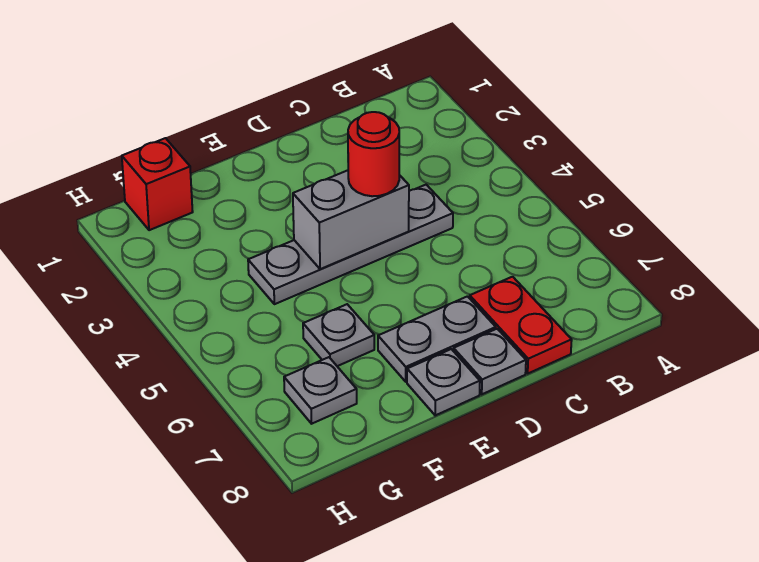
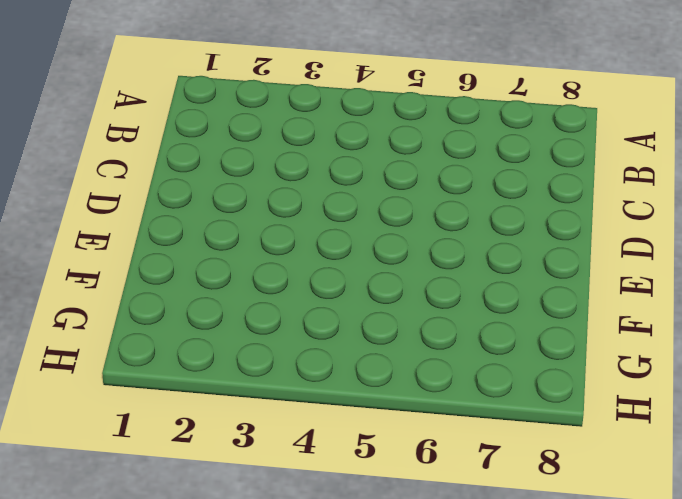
none -> grey plate C4:F4 level 1
none -> red plate C7:C8 level 1

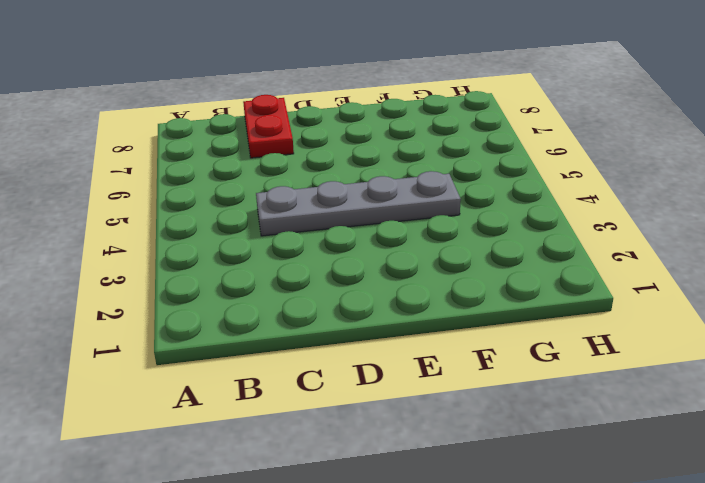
none -> grey plate D7:E7 level 1
none -> grey plate D8 level 1

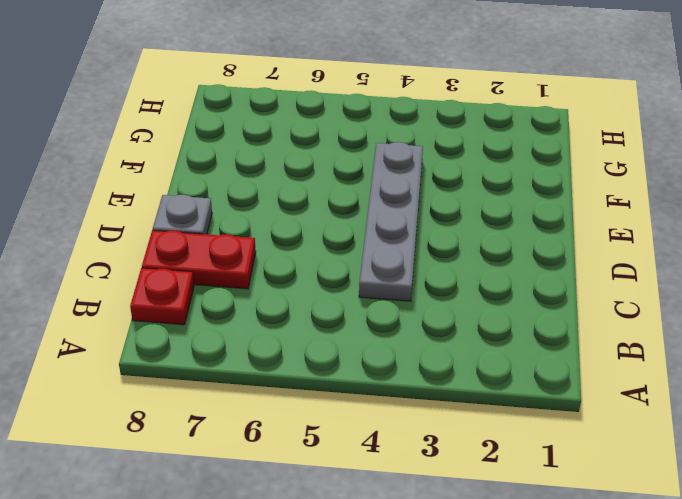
red plate B8 level 1 -> none
none -> grey plate D7:E7 level 1
none -> grey plate E8 level 1

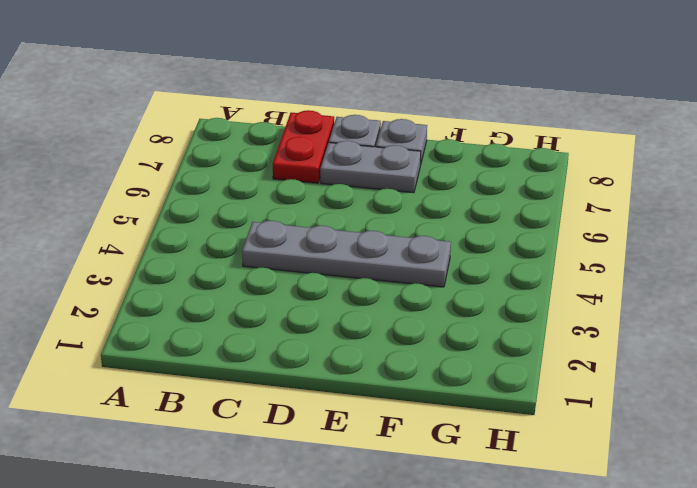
none -> grey plate F6 level 1
none -> red brick G1 level 1

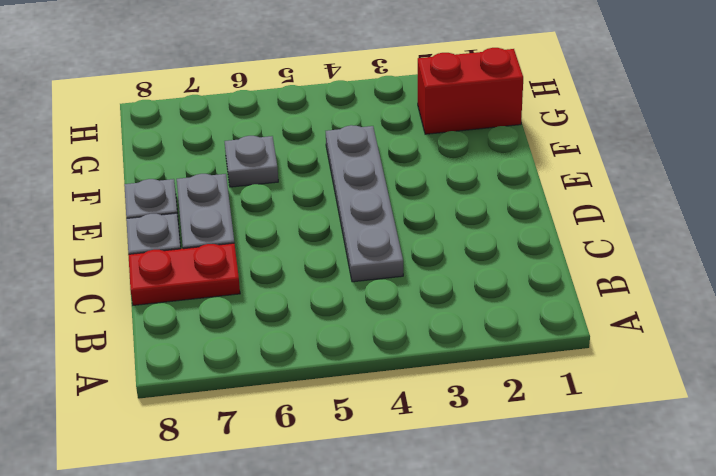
red brick G1:G2 level 1 -> red brick G1 level 1
none -> grey plate G7 level 1
none -> grey brick D4:E4 level 2

